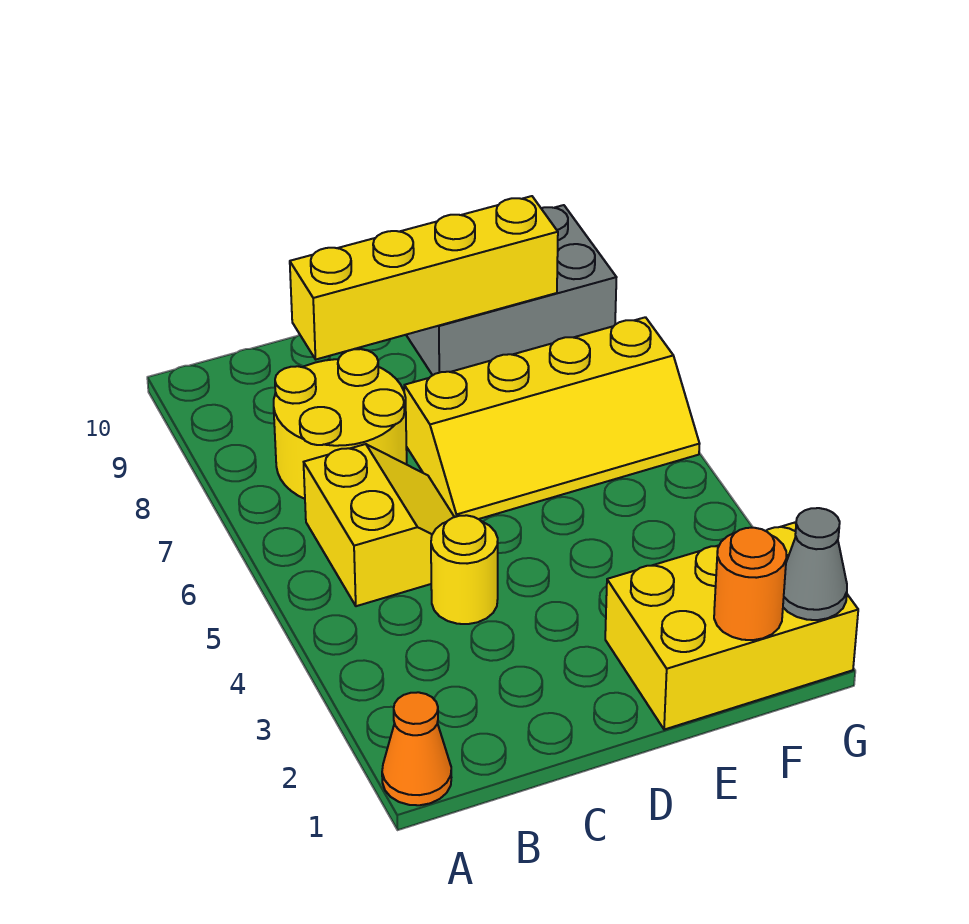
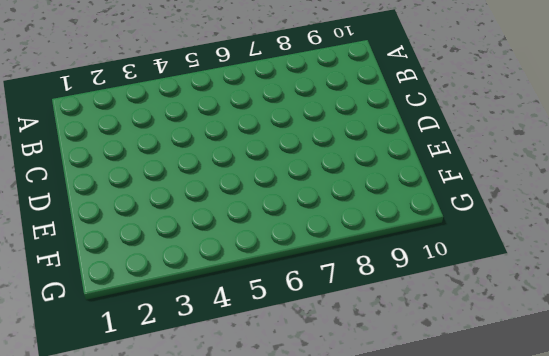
none -> orange cone A1 level 1
none -> yellow slope B5:C6 level 1 top B

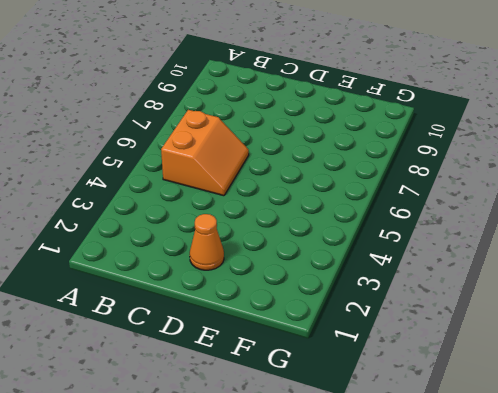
orange slope B5:C6 level 1 top B -> yellow slope B5:C6 level 1 top B
orange cone D2 level 1 -> orange cone A1 level 1
none -> yellow round brick B7:C8 level 1
none -> yellow round brick C4 level 1

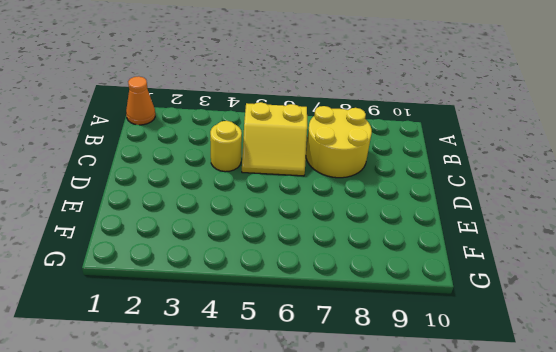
none -> yellow slope D6:G7 level 1 top 7
none -> yellow brick E1:G2 level 1

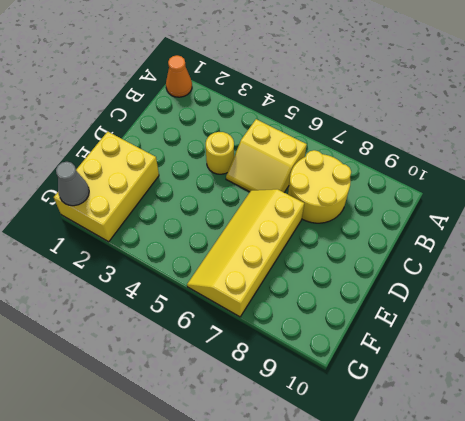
none -> grey brick E9:G10 level 1
none -> yellow brick C9:F9 level 2

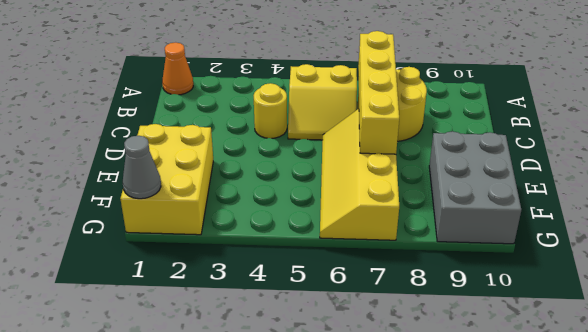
yellow brick B7:E7 level 2 -> yellow brick C9:F9 level 2
none -> orange round brick F1 level 2

